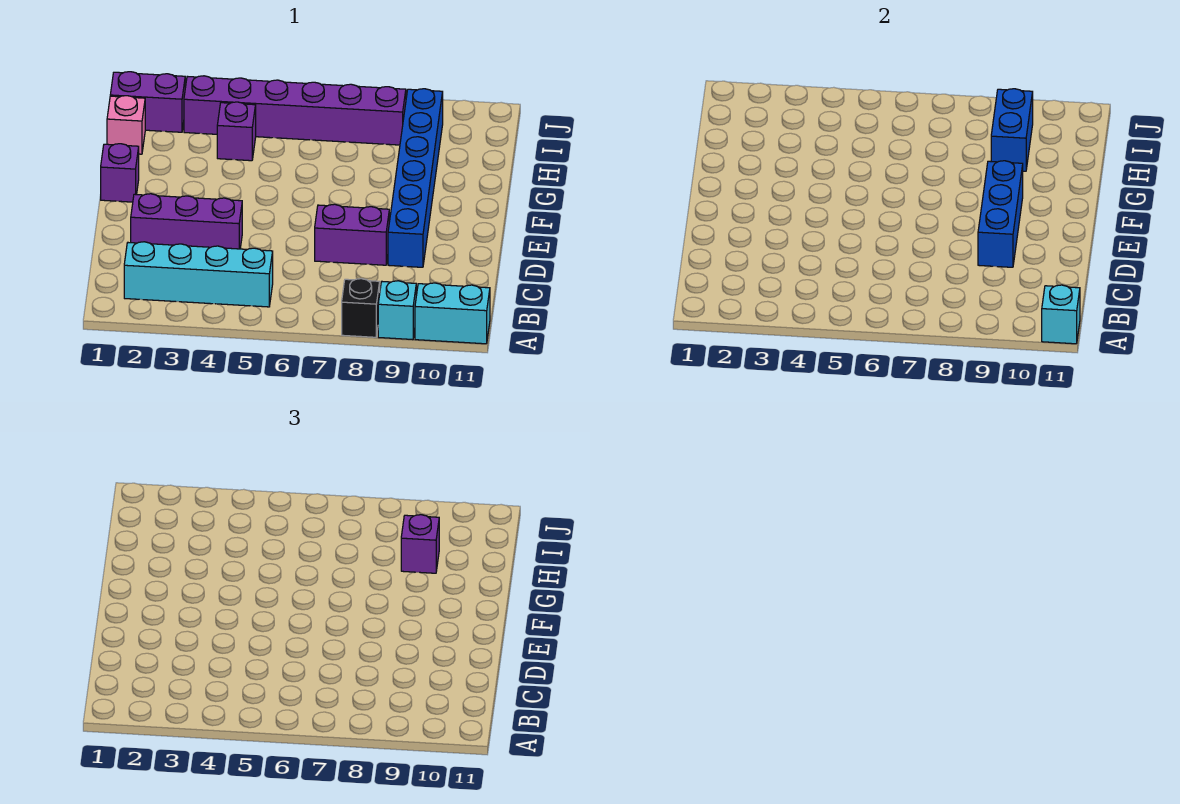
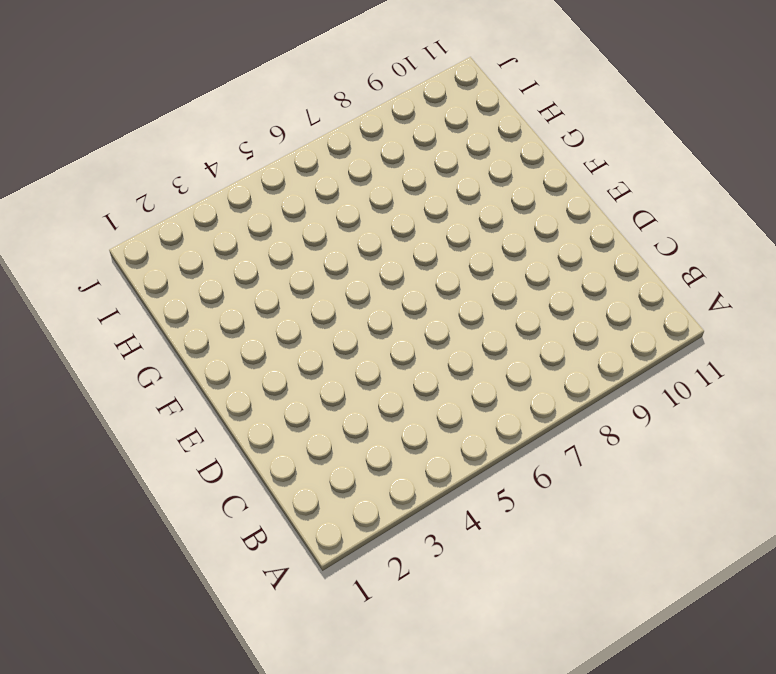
none -> black brick A8 level 1
none -> cyan brick A9 level 1
none -> cyan brick A10:A11 level 1

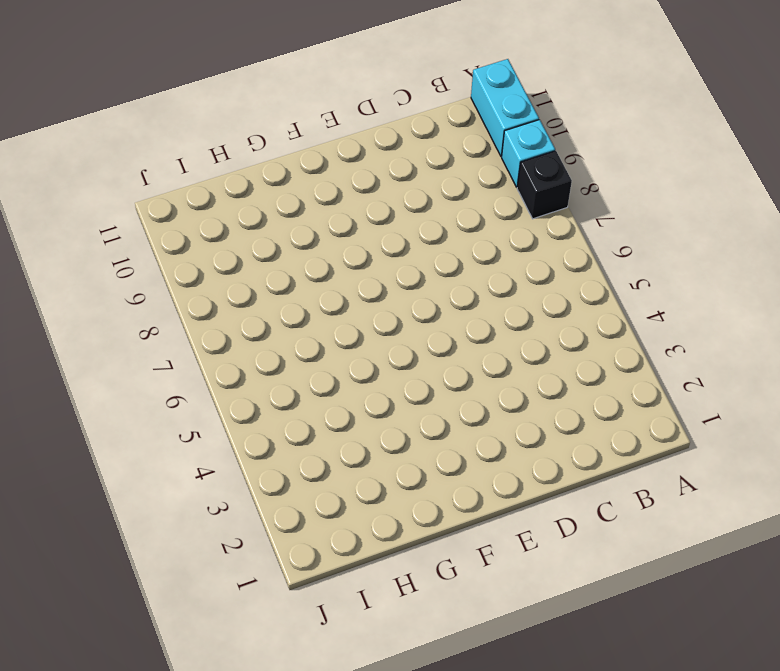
none -> cyan brick B2:B5 level 1
none -> purple brick D2:D4 level 1
none -> purple brick D7:D8 level 1

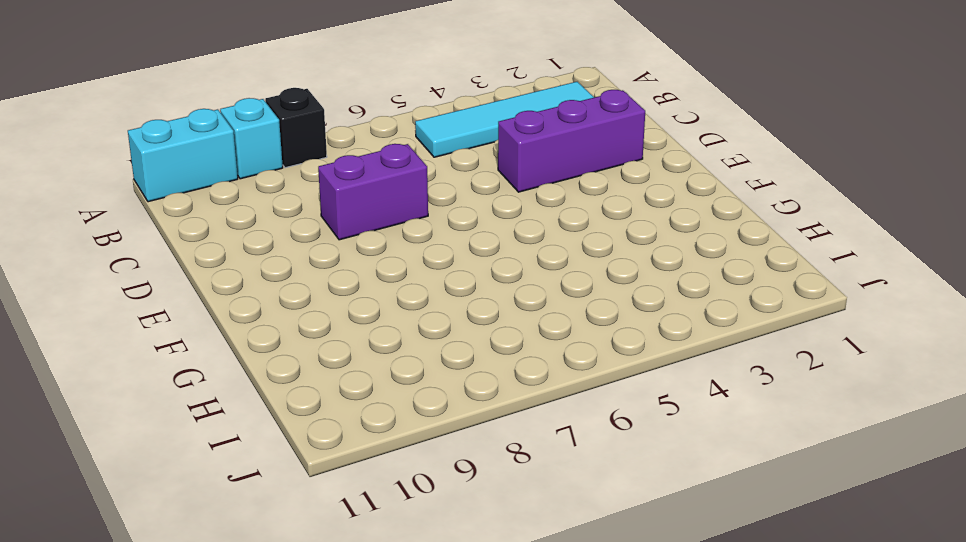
cyan tile B2:B5 level 1 -> cyan brick B2:B5 level 1
none -> blue brick D9:I9 level 1
none -> purple brick F1 level 1
none -> pink brick H1 level 1

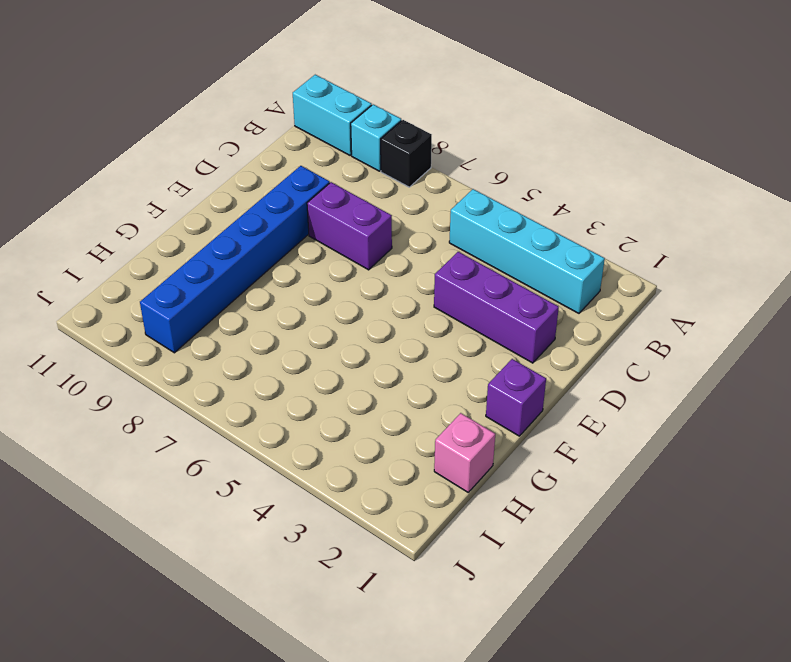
none -> purple brick H4 level 1
none -> purple brick I1:I2 level 1
none -> purple brick I3:I8 level 1

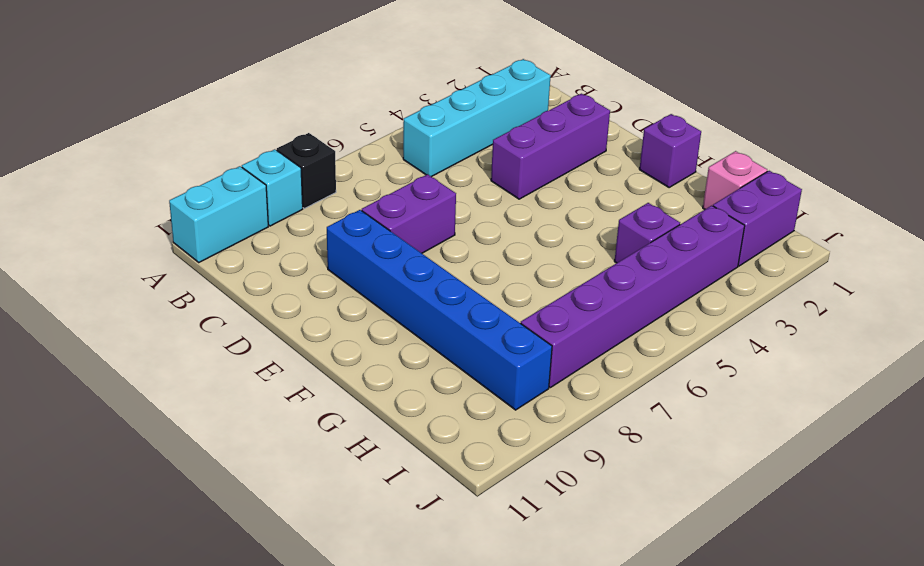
none -> cyan brick A11 level 2
none -> blue brick D9:F9 level 2
none -> blue brick H9:I9 level 2

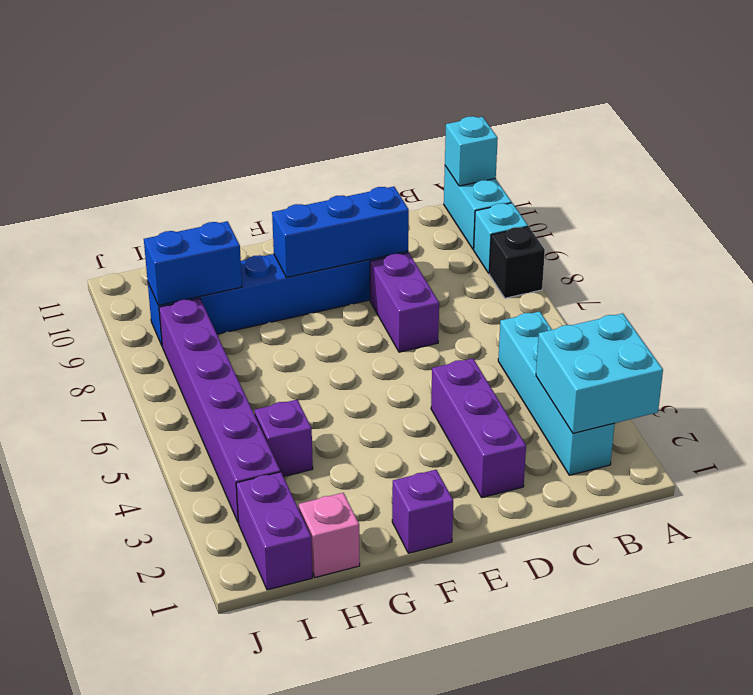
cyan brick A2:B3 level 2 -> none
none -> purple brick H9 level 3

